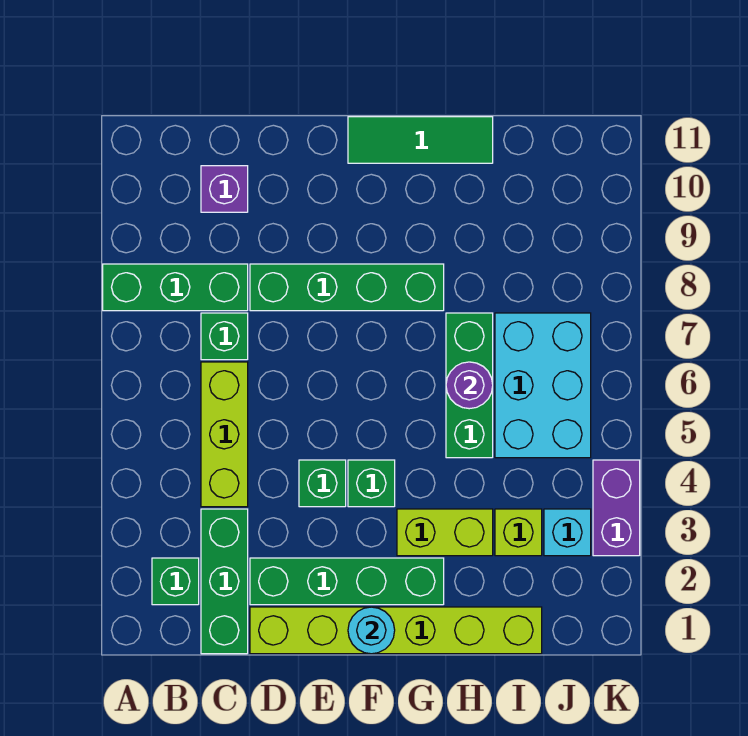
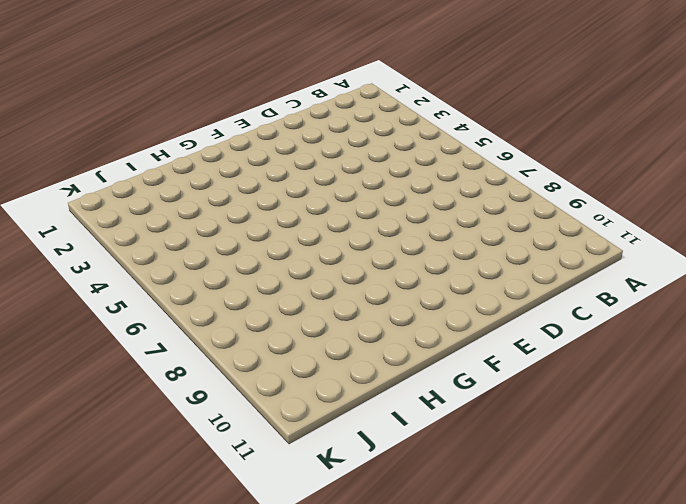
none -> green brick A8:C8 level 1
none -> green brick B2 level 1
none -> green brick C1:C3 level 1

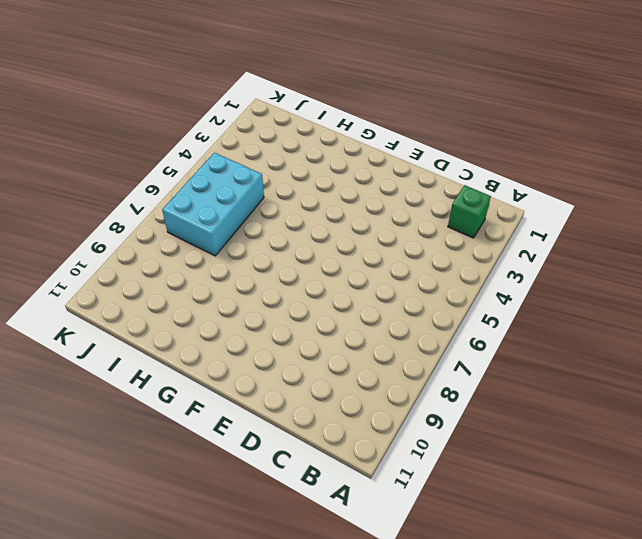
none -> green brick A8:C8 level 1
none -> green brick C1:C3 level 1
none -> lime brick C4:C6 level 1

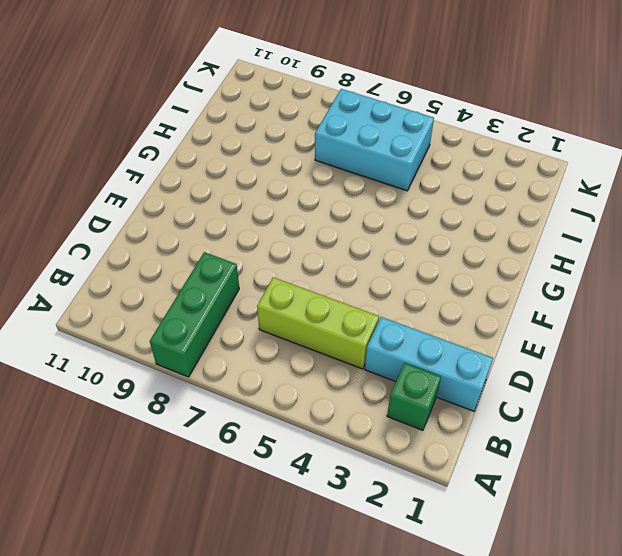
cyan brick C1:C3 level 1 -> green brick C1:C3 level 1
none -> green brick C7 level 1
none -> purple brick C10 level 1
none -> lime brick D1:I1 level 1

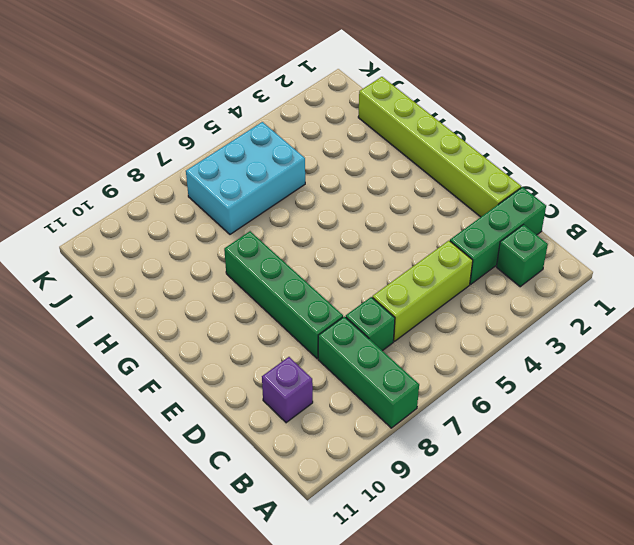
none -> green brick D2:G2 level 1
none -> green brick E4 level 1
none -> green brick F4 level 1

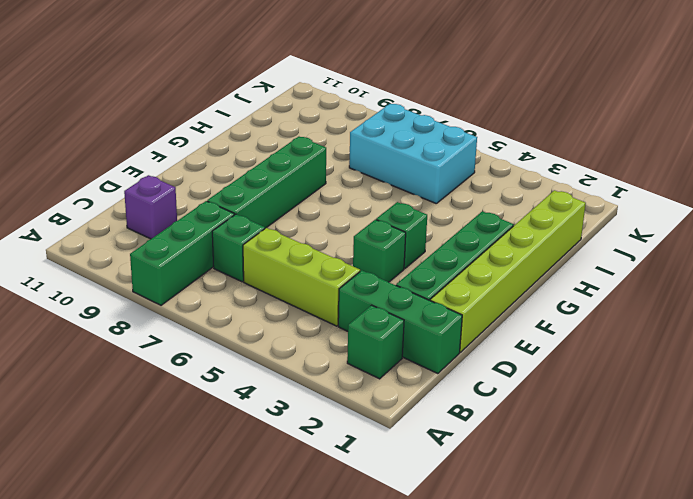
none -> green tile F11:H11 level 1
none -> lime brick G3:H3 level 1
none -> green brick H5:H7 level 1

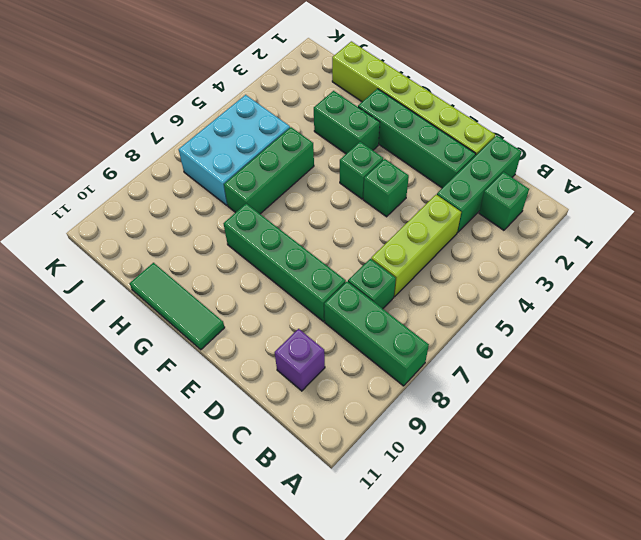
green brick G3:H3 level 1 -> lime brick G3:H3 level 1
none -> lime brick I3 level 1
none -> cyan brick J3 level 1
none -> purple brick K3:K4 level 1

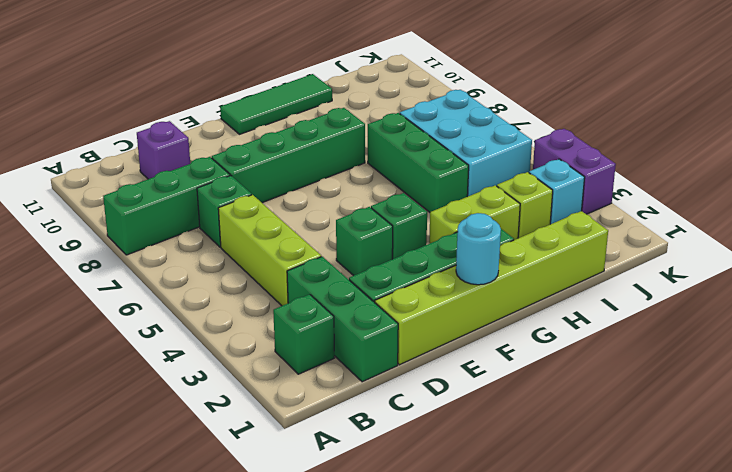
none -> purple round brick H6 level 2

